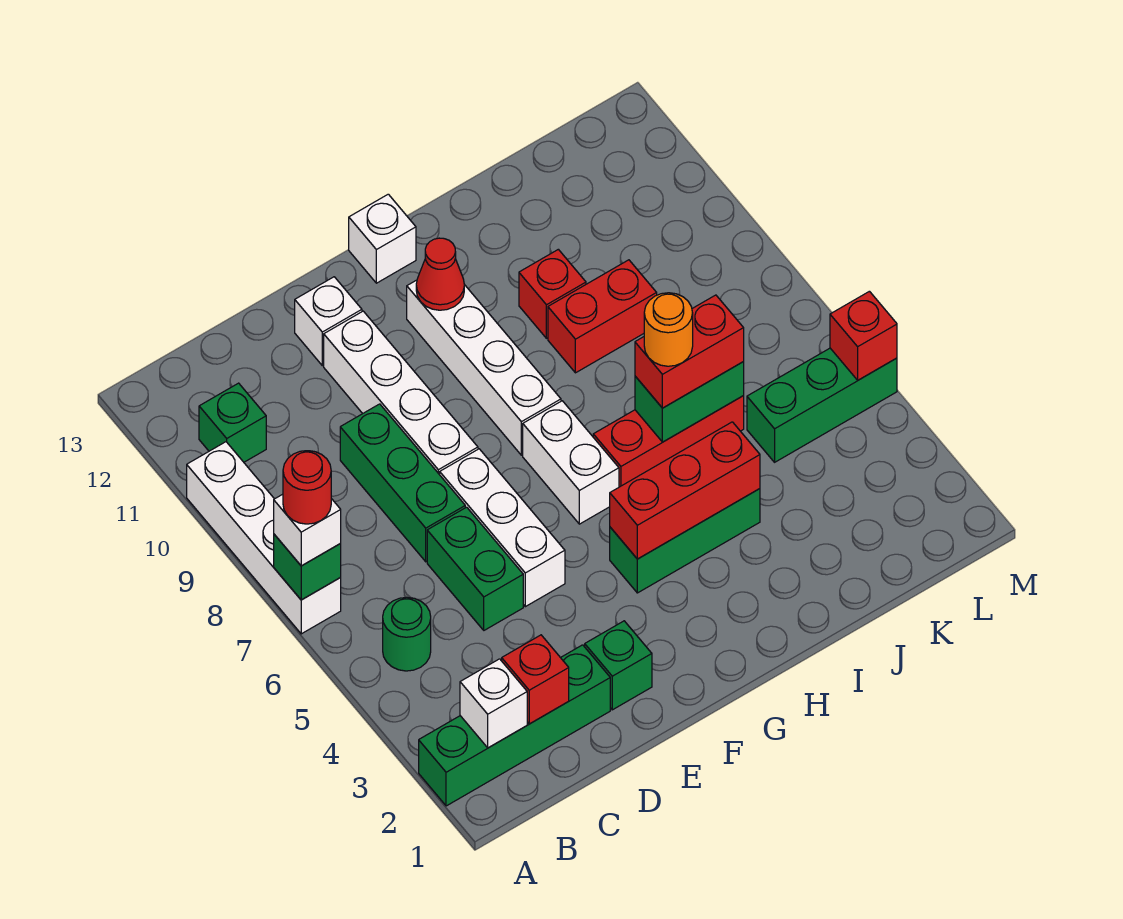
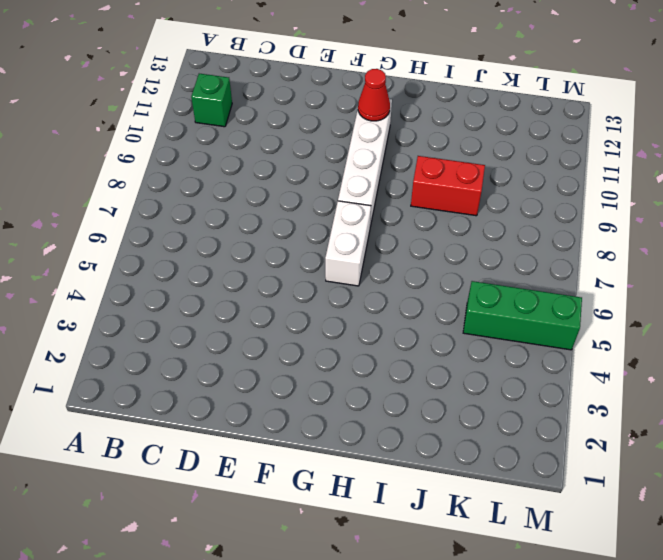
none -> green brick A2:D2 level 1
none -> white brick A7:A10 level 1
none -> green round brick B5 level 1

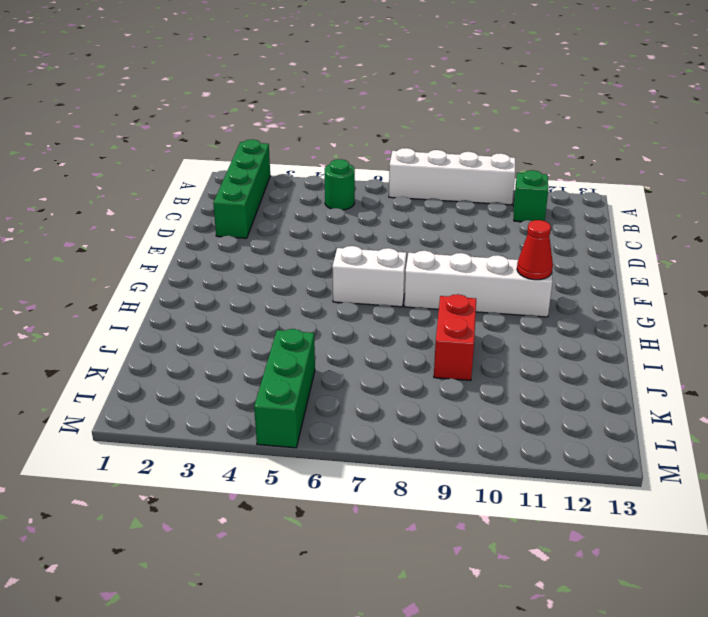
none -> green brick D5:D6 level 1
none -> green brick D7:D9 level 1
none -> green brick E2 level 1

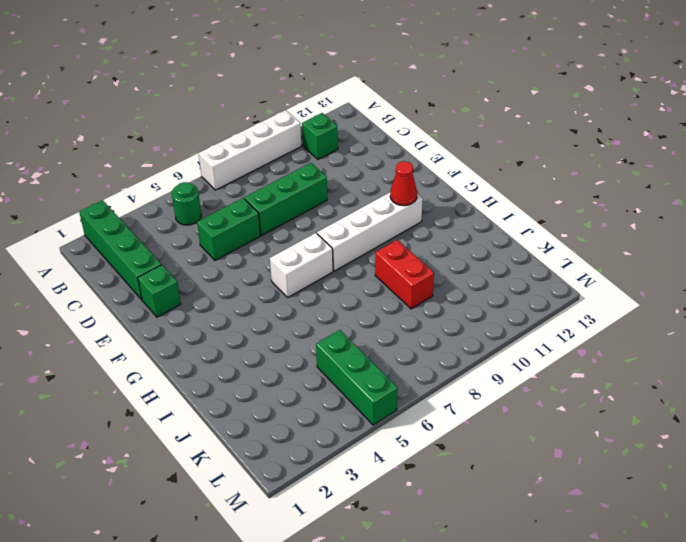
none -> white brick E5:E7 level 1
none -> white brick E8:E11 level 1
none -> white brick E12 level 1

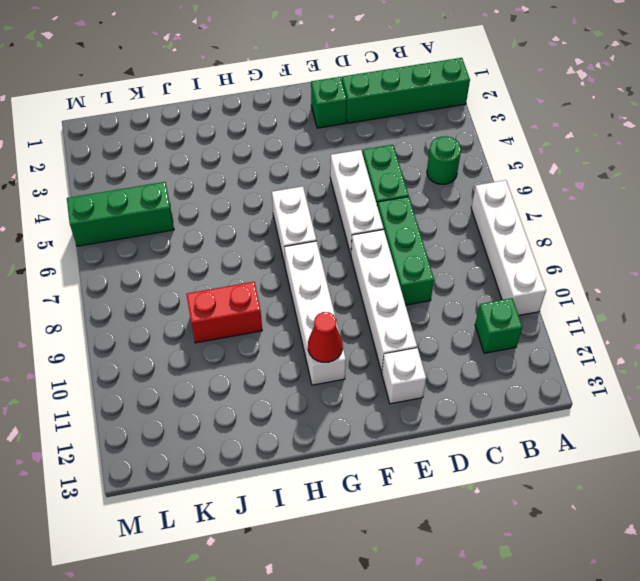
none -> green brick G4:I4 level 1
none -> white brick G13 level 1
none -> red brick H6:J6 level 1

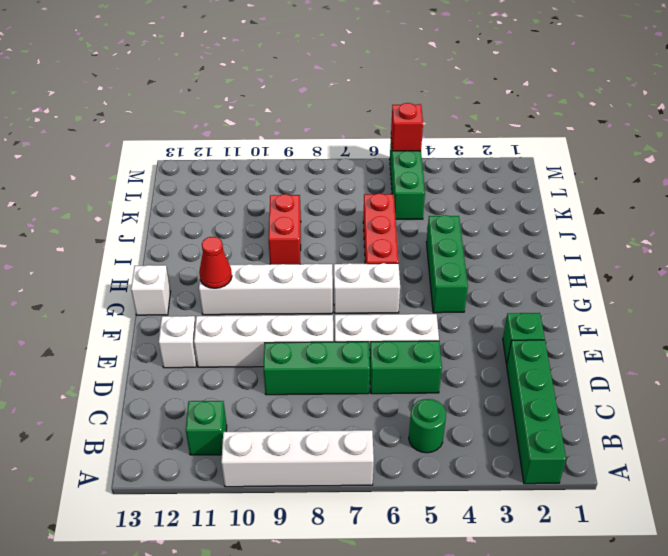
none -> red brick I10 level 1
none -> green brick A7 level 2
none -> white brick B2 level 2

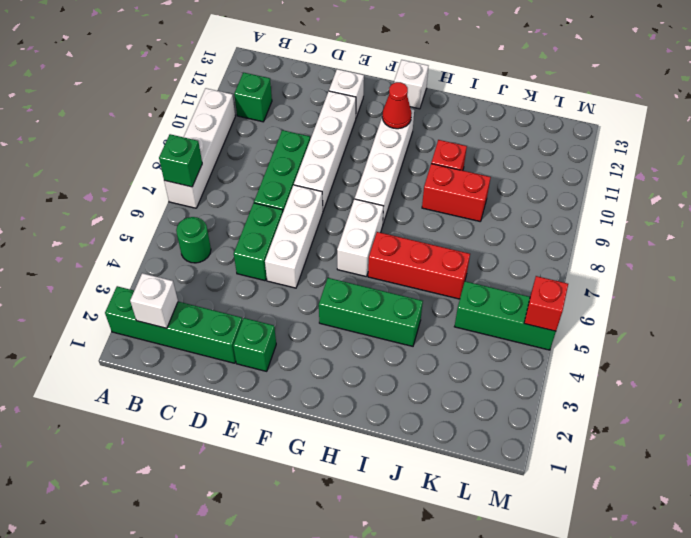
none -> red brick C2 level 2
none -> red brick G4:I4 level 2
none -> green brick I6:J6 level 2

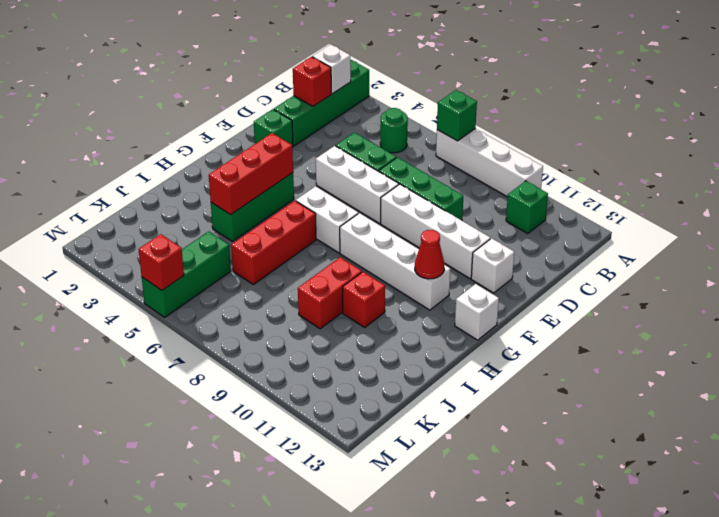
none -> green brick I6:J6 level 2
none -> white brick A7 level 3
none -> red brick I6:J6 level 3

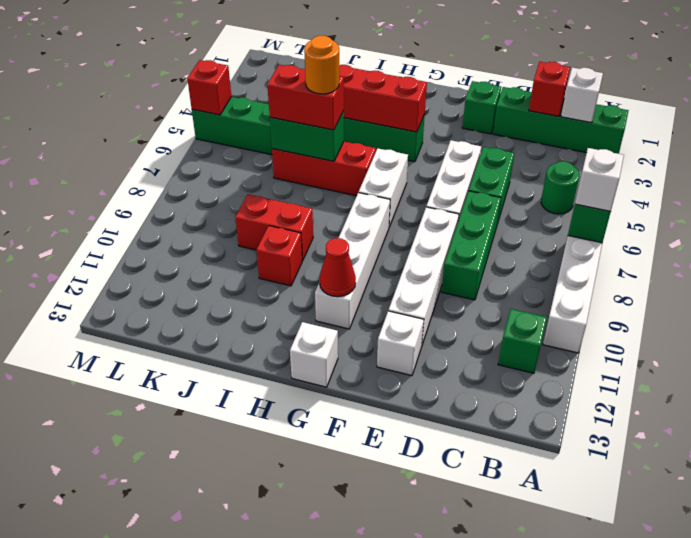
none -> red round brick A7 level 4

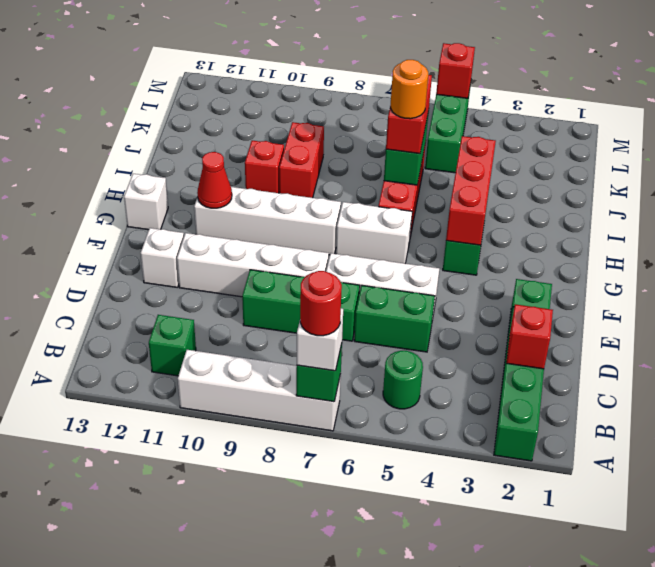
none -> white brick B2 level 2

